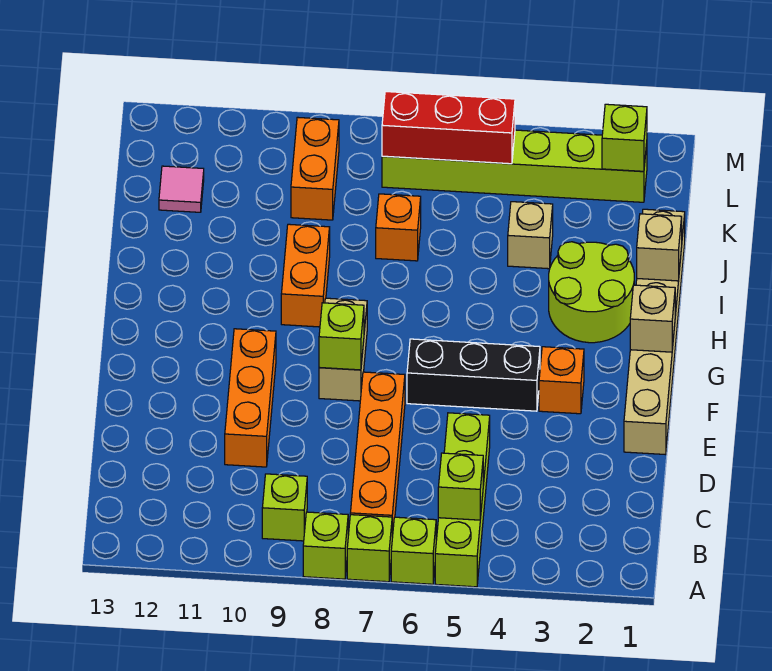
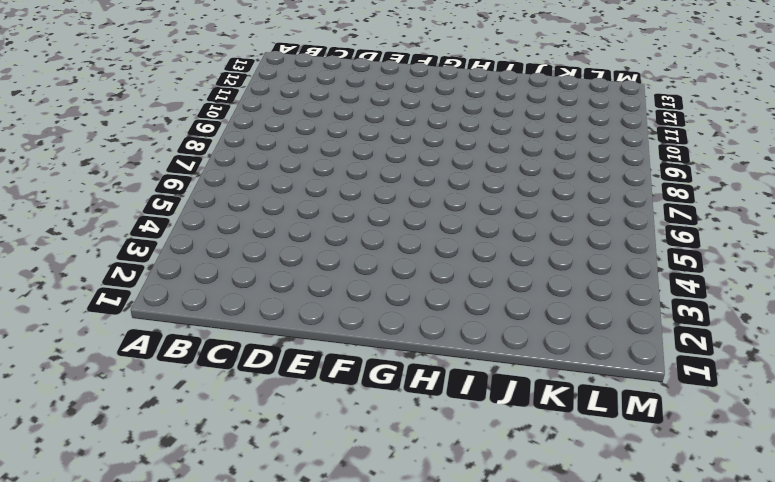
none -> lime brick A5:D5 level 1
none -> lime brick A6 level 1
none -> lime brick A7 level 1

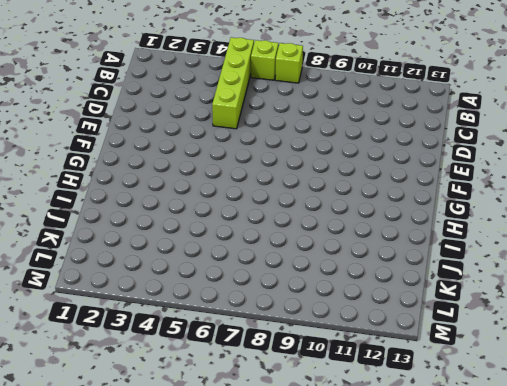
none -> lime brick A8 level 1
none -> orange brick B7:E7 level 1
none -> lime brick B9 level 1

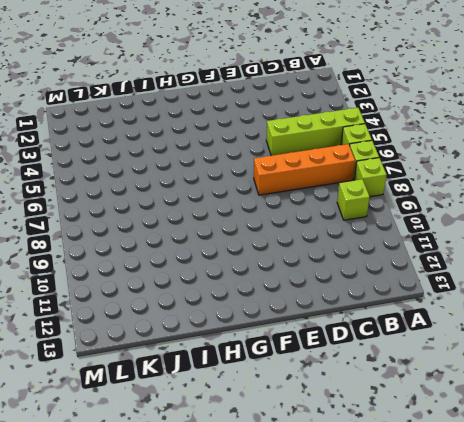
none -> orange brick D10:F10 level 1
none -> tan brick E1:J1 level 1
none -> orange brick F3 level 1

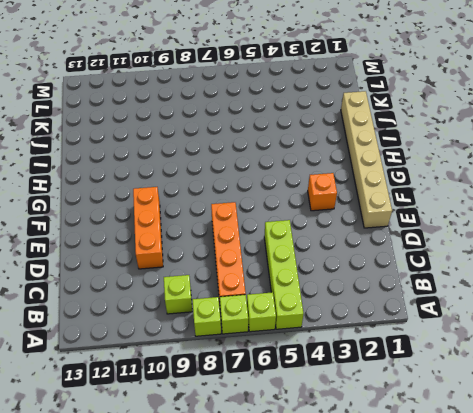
none -> black brick F4:F6 level 1
none -> tan brick F8:G8 level 1
none -> lime round brick H2:I3 level 1

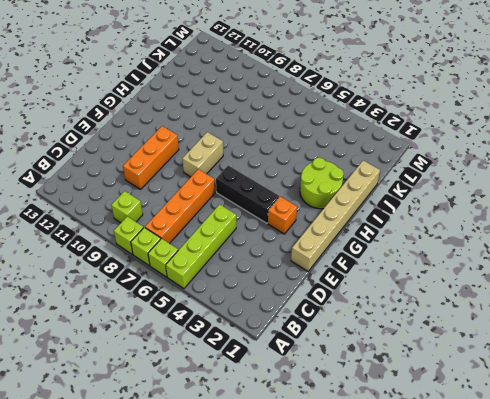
none -> orange brick H9:I9 level 1
none -> tan brick J4 level 1
none -> orange brick J7 level 1

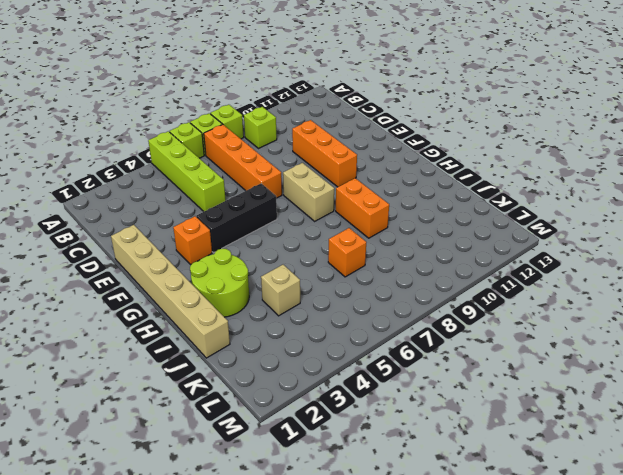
none -> orange brick K9:L9 level 1
none -> pink tile K12 level 1
none -> lime brick L2:L7 level 1

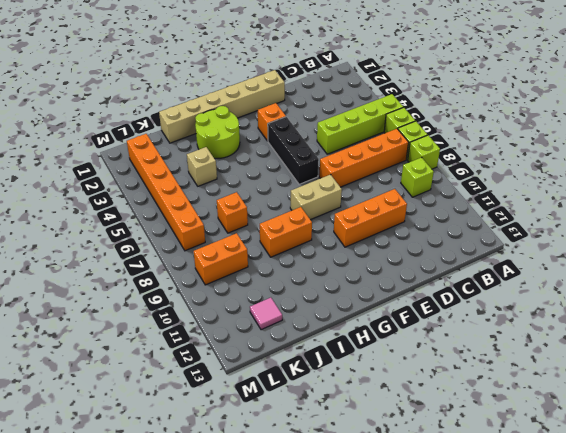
orange brick L2:L7 level 1 -> lime brick L2:L7 level 1
none -> lime brick B5 level 2
none -> lime brick F8 level 2
none -> tan brick G1 level 2

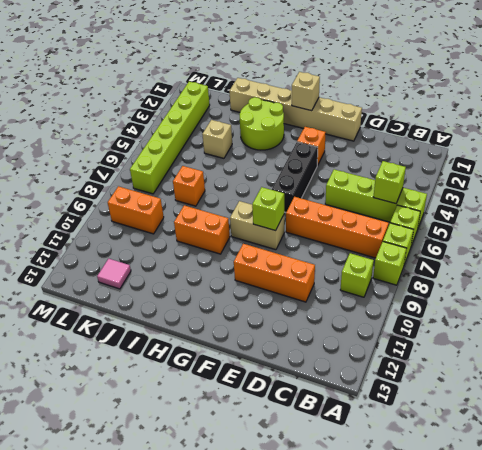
none -> tan brick I1 level 2
none -> lime brick L2 level 2
none -> red brick L5:L7 level 2

